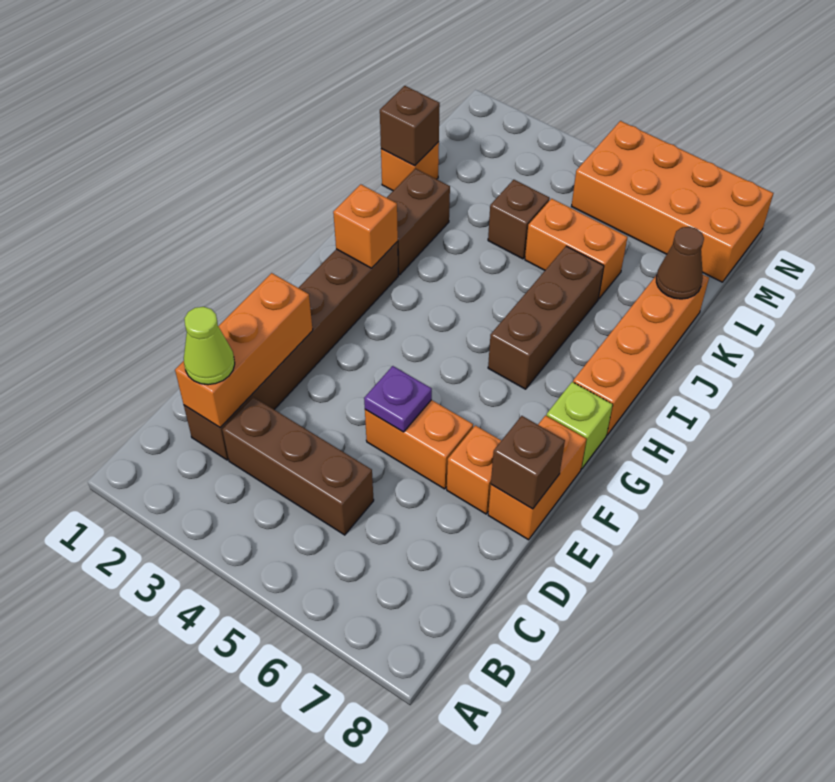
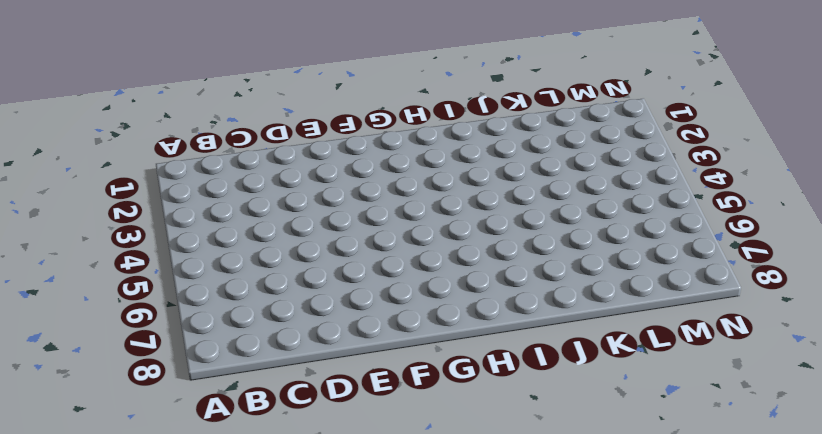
none -> brown brick C2:H2 level 1
none -> brown brick C3:C5 level 1
none -> orange brick E5:E6 level 1

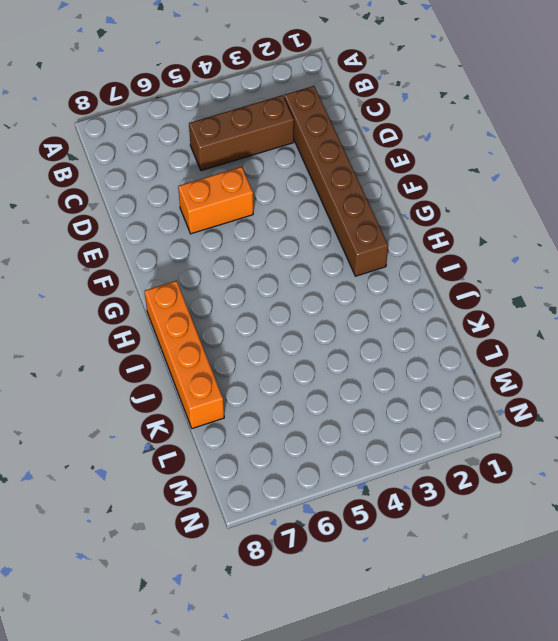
none -> orange brick E7 level 1
none -> orange brick E8:F8 level 1
none -> lime brick G8 level 1

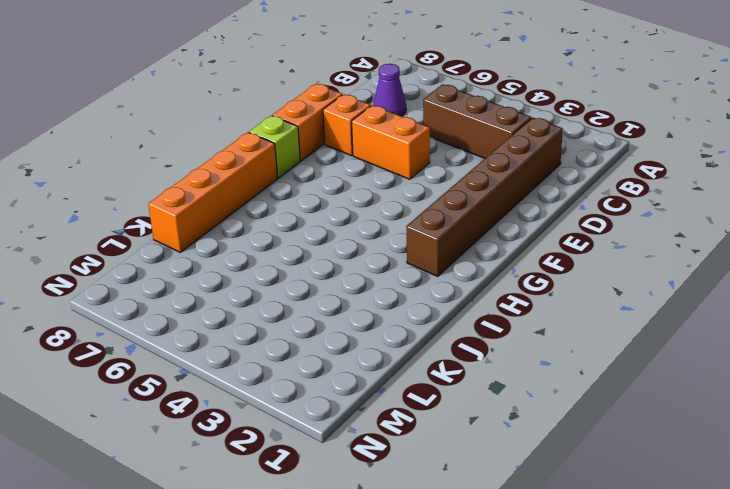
purple cone C7 level 1 -> none
none -> brown brick H6:J6 level 1
none -> brown brick I2:J2 level 1
none -> orange brick K1 level 1

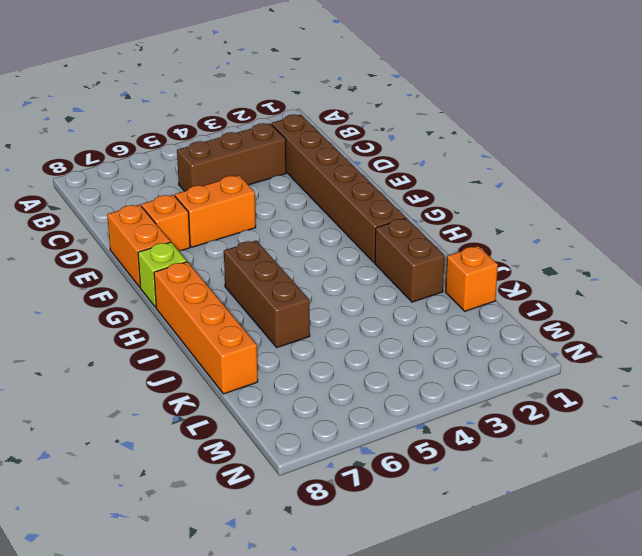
none -> brown brick K4 level 1
none -> orange brick K5:K6 level 1
none -> orange brick M5:N8 level 1

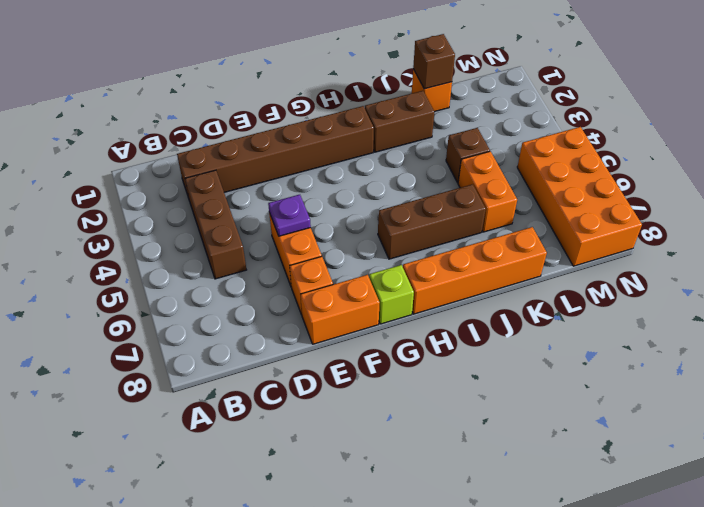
none -> orange brick C2:E2 level 2
none -> brown brick E8 level 2
none -> orange brick H2 level 2

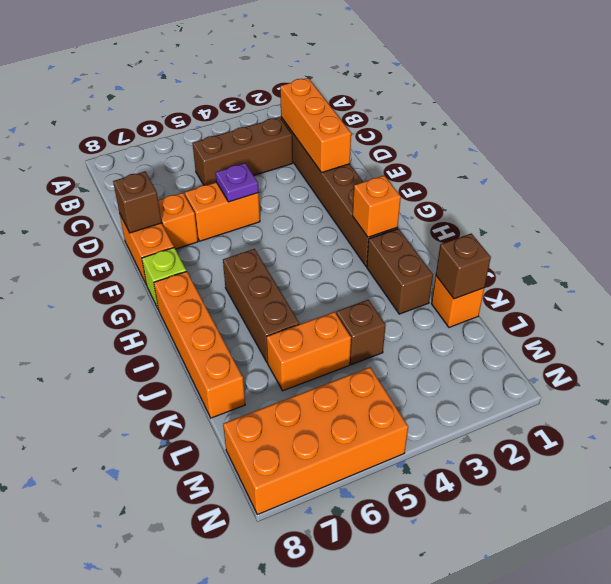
none -> brown cone K8 level 2
none -> lime cone C2 level 3

